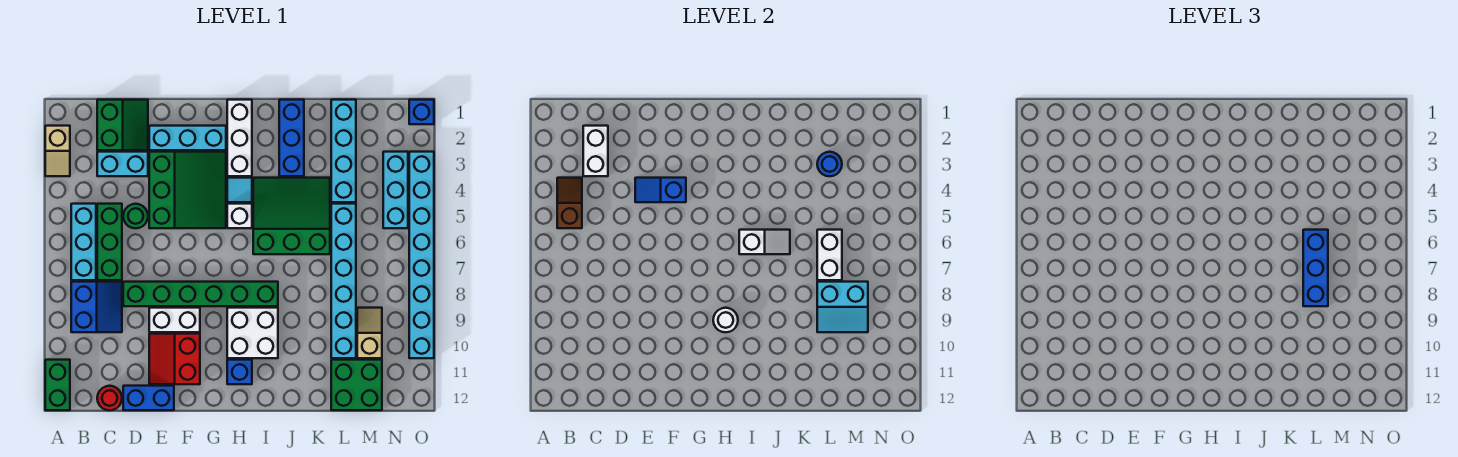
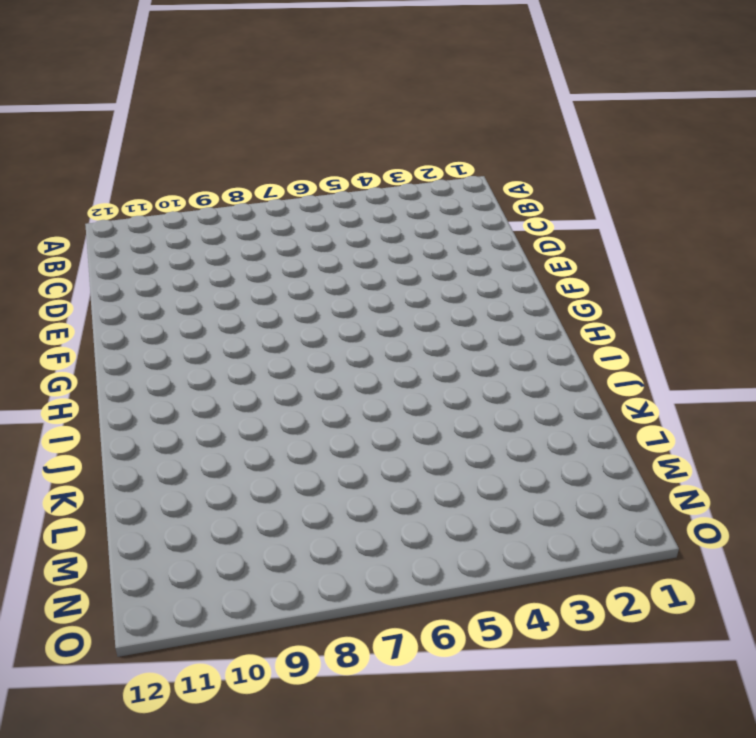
none -> tan slope A2:A3 level 1 top 2
none -> green brick A11:A12 level 1
none -> cyan brick B5:B7 level 1
none -> blue slope B8:C9 level 1 top B

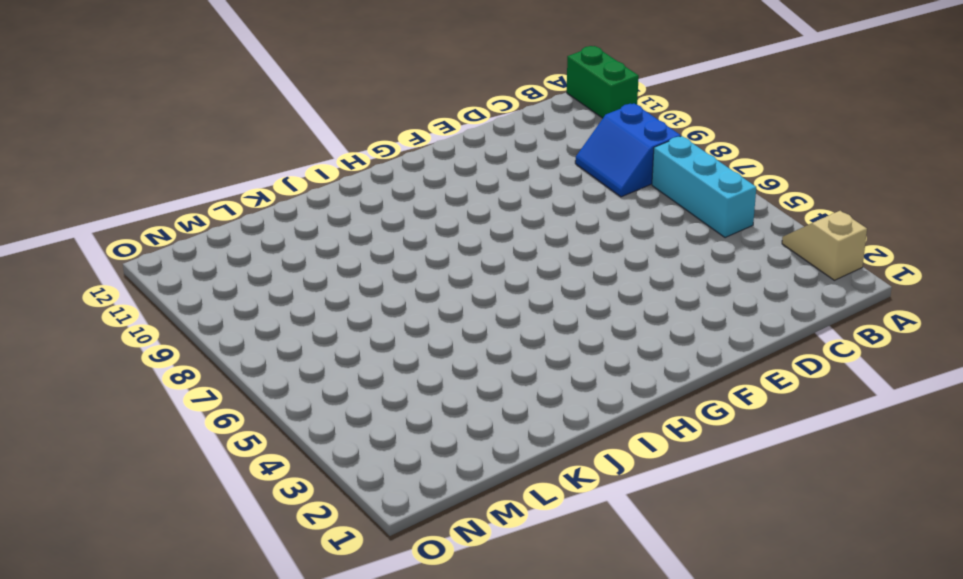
none -> green slope C1:D2 level 1 top C
none -> cyan brick C3:D3 level 1
none -> green brick C5:C7 level 1
none -> red round brick C12 level 1

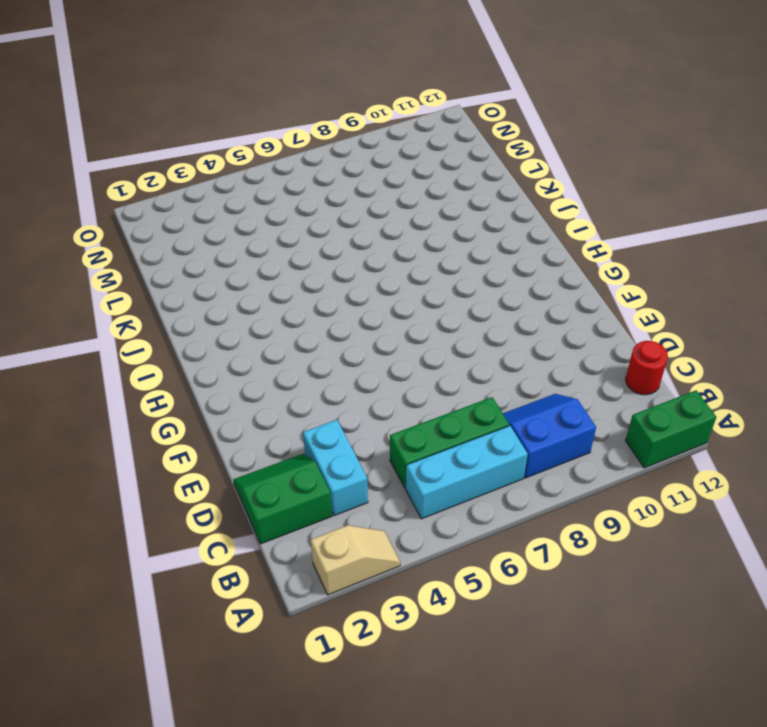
none -> green round brick D5 level 1
none -> green brick D8:I8 level 1
none -> blue brick D12:E12 level 1
none -> cyan brick E2:G2 level 1

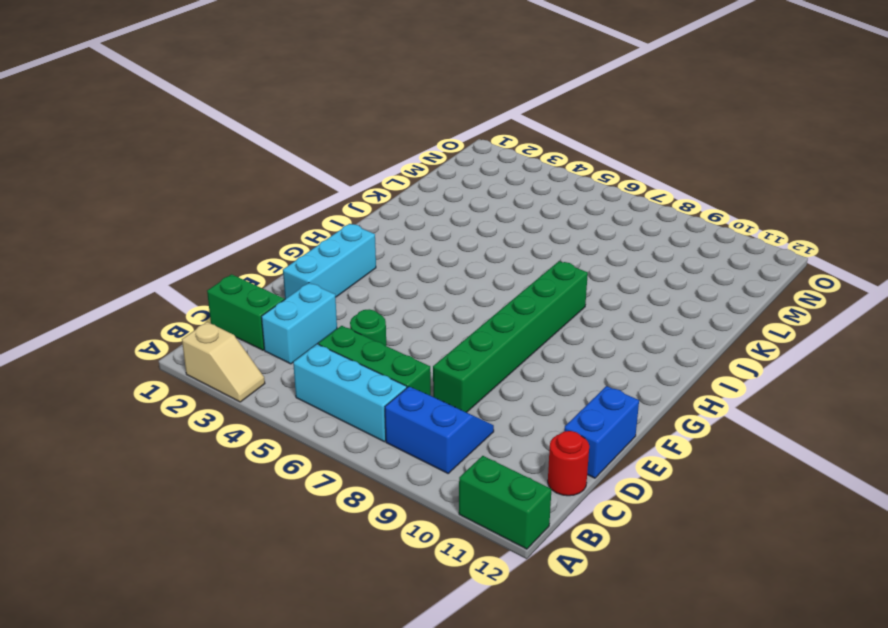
none -> green slope E3:G5 level 1 top E
none -> white brick E9:F9 level 1
none -> red slope E10:F11 level 1 top F
none -> white brick H1:H3 level 1

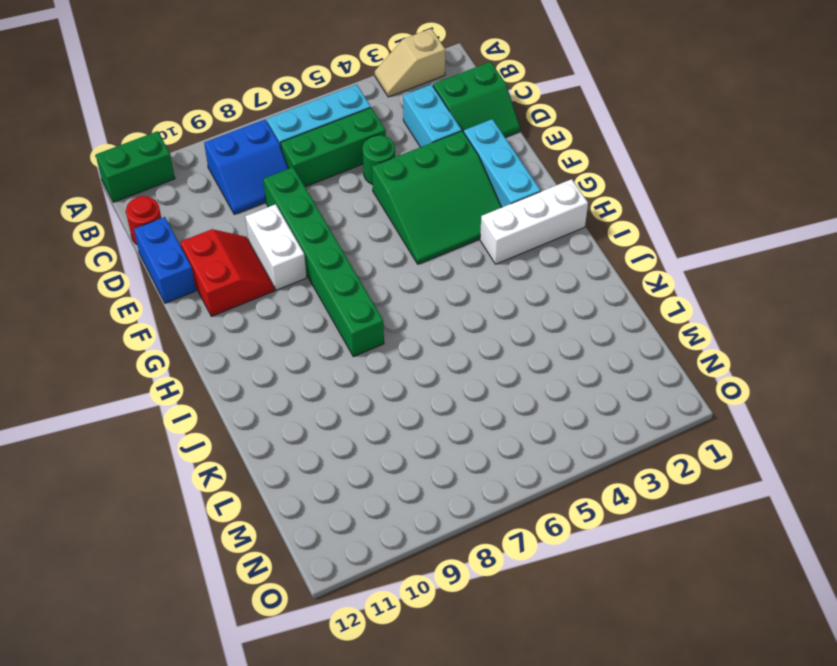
red slope E10:F11 level 1 top 11 -> red slope E10:F11 level 1 top F
none -> cyan tile H4 level 1
none -> white brick H5 level 1
none -> white brick H9:I10 level 1
none -> blue brick H11 level 1

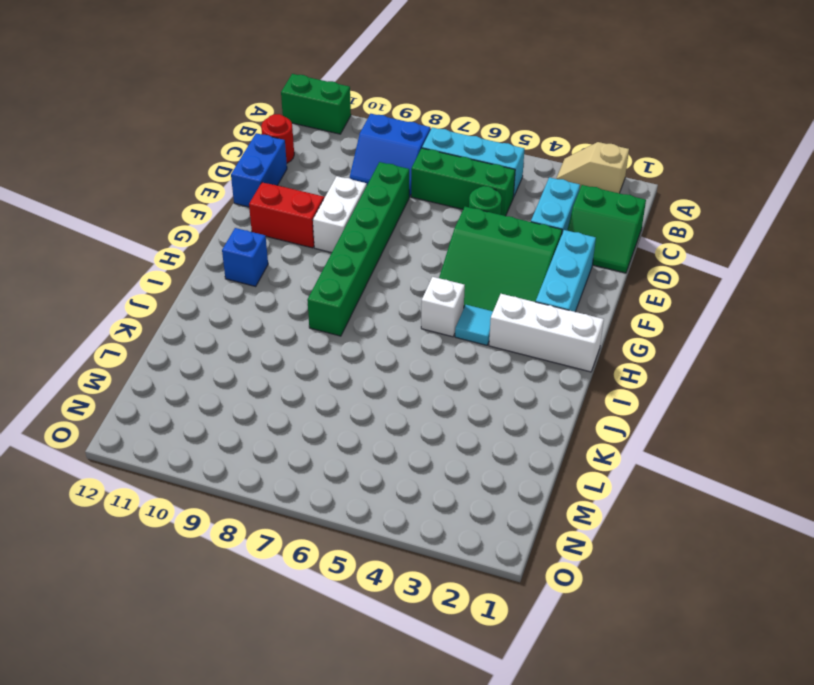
none -> white brick H9:I10 level 1
none -> green slope I4:K6 level 1 top 6
none -> blue brick J1:J3 level 1
none -> cyan brick L1:L4 level 1

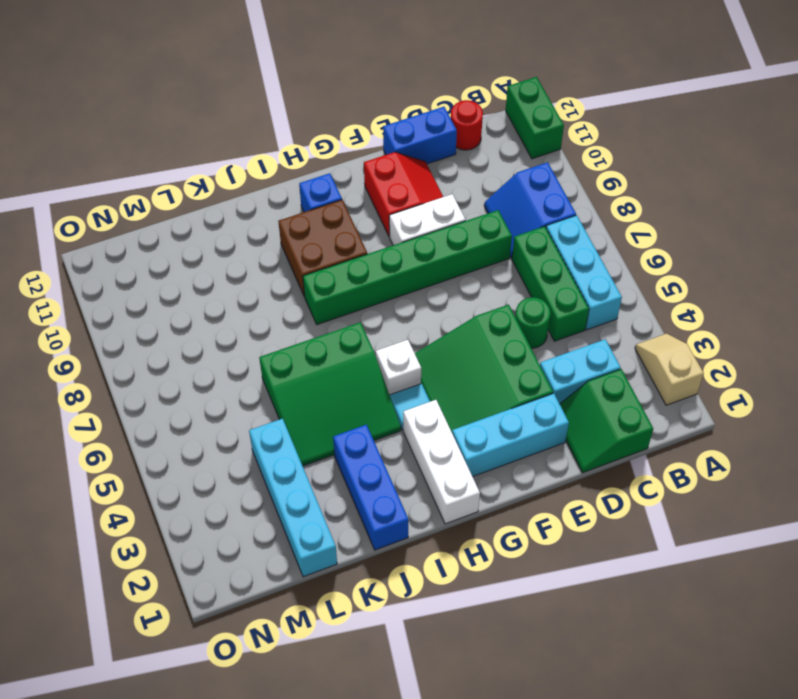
brown brick H9:I10 level 1 -> white brick H9:I10 level 1
none -> cyan brick L5:L10 level 1
none -> green brick L11:M12 level 1
none -> tan slope M9:M10 level 1 top 10
none -> cyan brick N3:N5 level 1

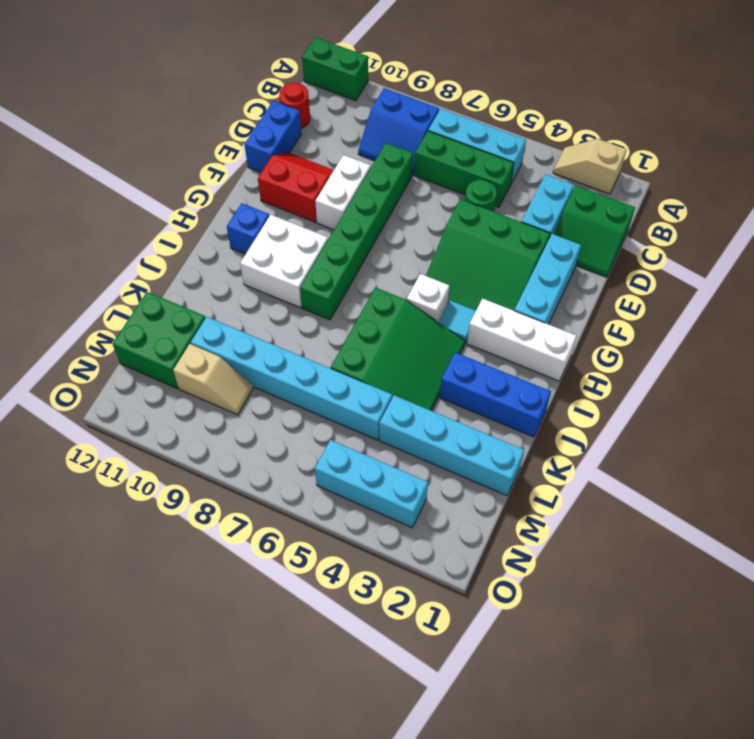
none -> blue brick O1 level 1
none -> cyan brick O3:O10 level 1
none -> brown slope B4:B5 level 2 top 5
none -> white brick C2:C3 level 2

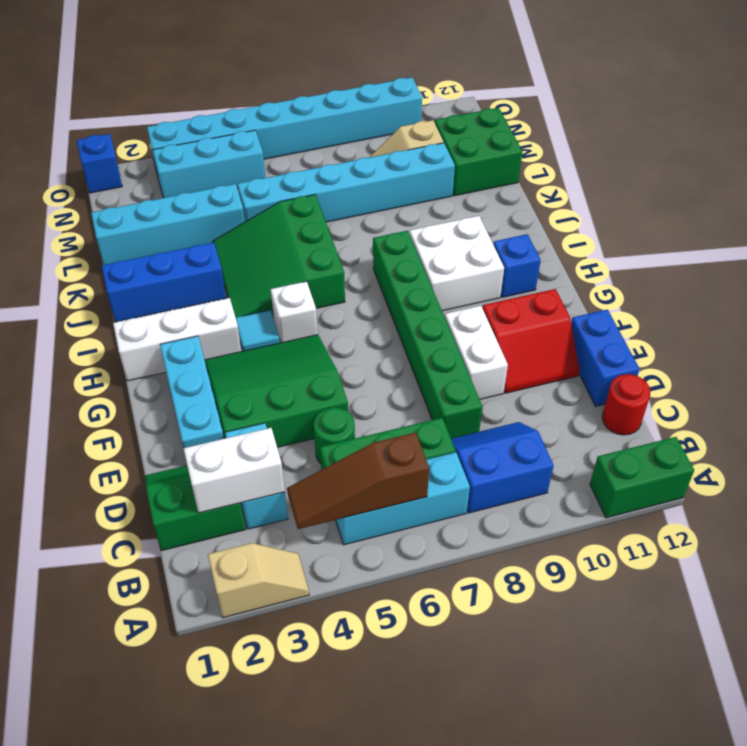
brown slope B4:B6 level 2 top 6 -> brown slope B4:B5 level 2 top 5
none -> blue slope E4:F4 level 2 top F
none -> white round brick H9 level 2
none -> white slope I6:J6 level 2 top I
none -> blue round brick L3 level 2

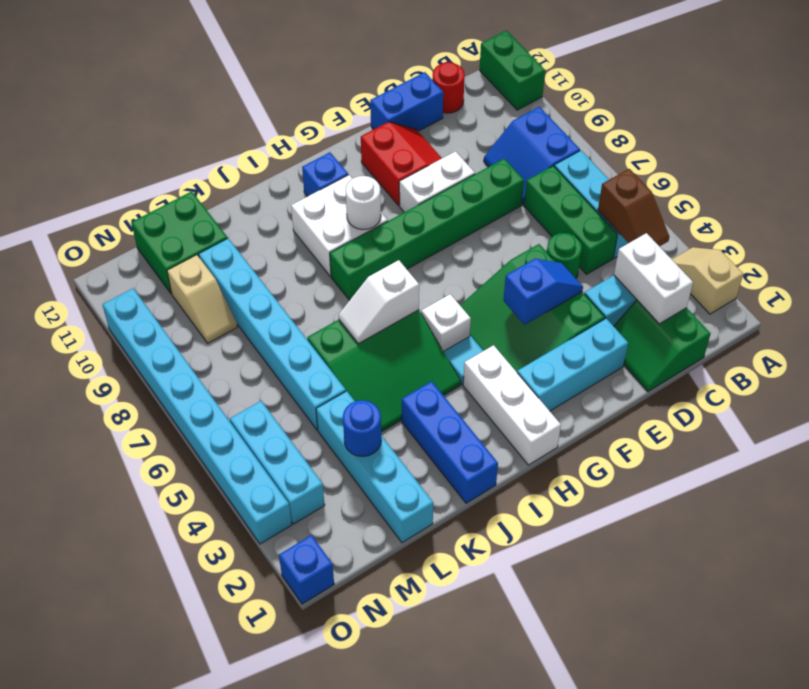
none -> white brick L6:L7 level 2
none -> cyan slope L8:M9 level 2 top 8
none -> blue brick L6:L8 level 3

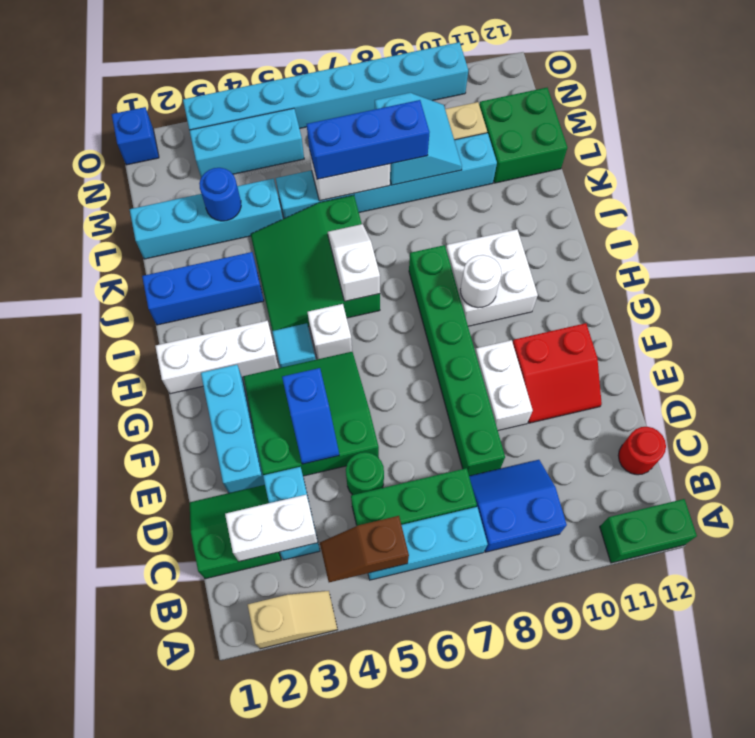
none -> blue brick D12:E12 level 1
none -> blue brick H11 level 1

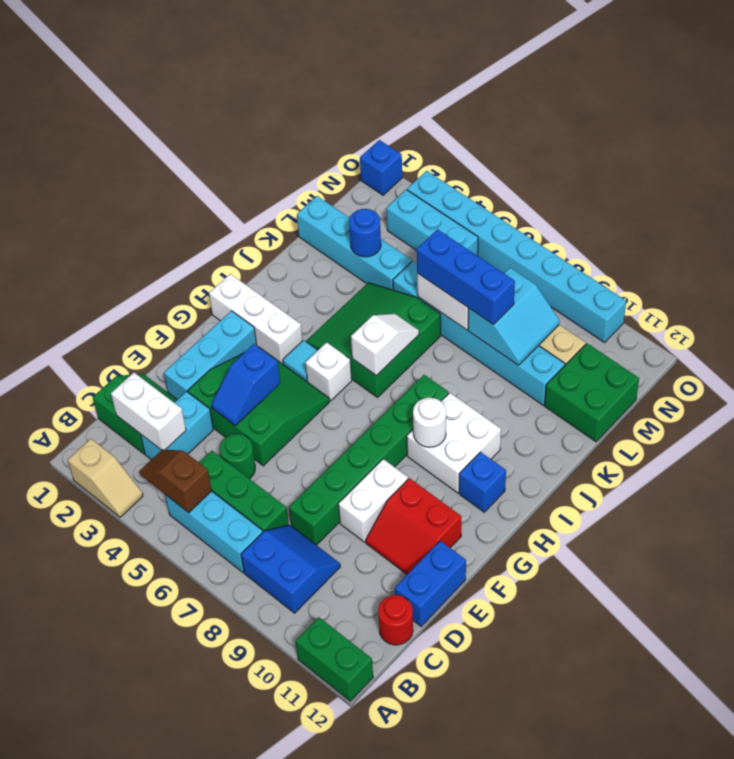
none -> blue brick J1:J3 level 1

